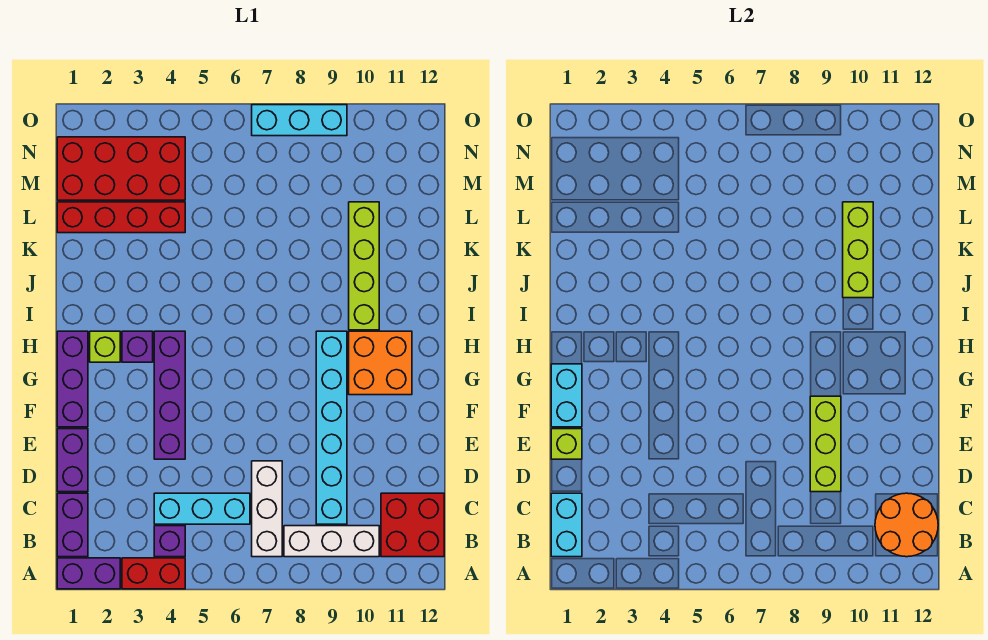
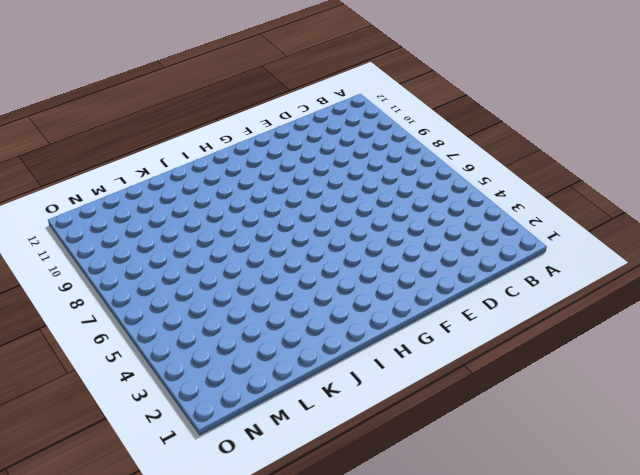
none -> purple brick A1:A2 level 1
none -> red brick A3:A4 level 1
none -> purple brick B1:C1 level 1

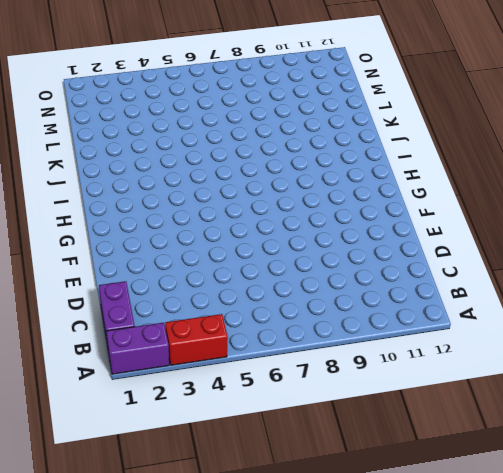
none -> purple brick B4 level 1
none -> white brick B7:D7 level 1
none -> white brick B8:B10 level 1

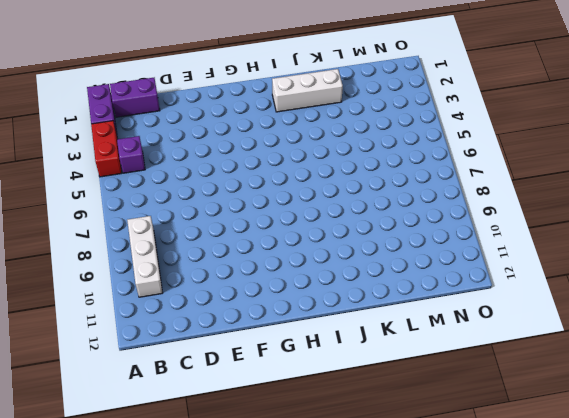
white brick I2:K2 level 1 -> white brick B7:D7 level 1
none -> red brick B11:C12 level 1
none -> cyan brick C4:C6 level 1
none -> cyan brick C9:H9 level 1

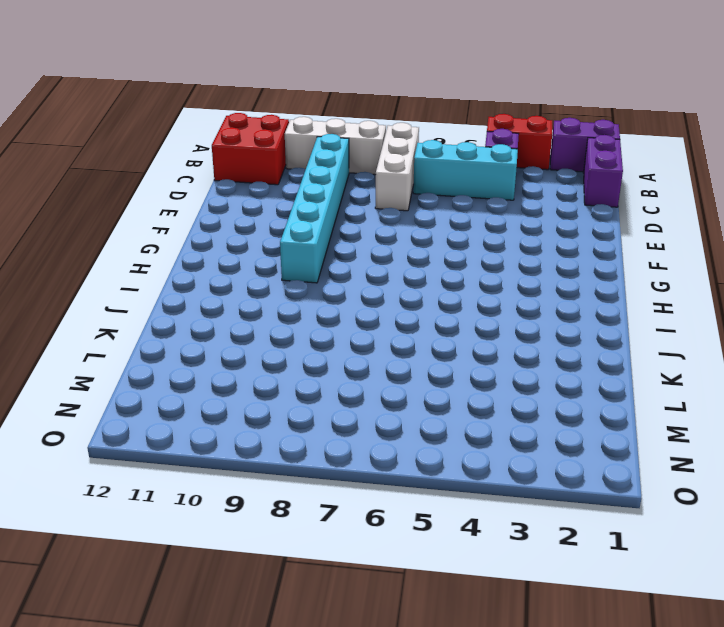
none -> purple brick D1:E1 level 1
none -> purple brick E4:H4 level 1
none -> purple brick F1:H1 level 1

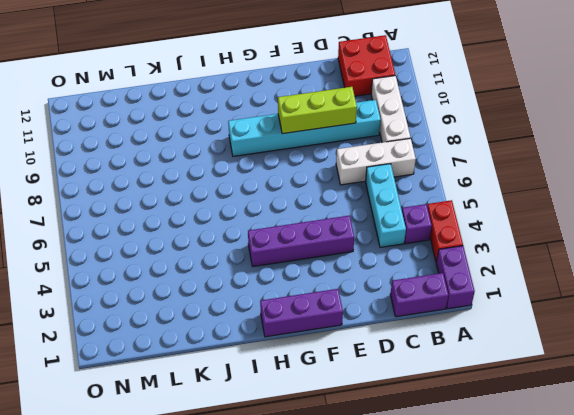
none -> purple brick D1:E1 level 1
none -> orange brick G10:H11 level 1
none -> lime brick H2 level 1

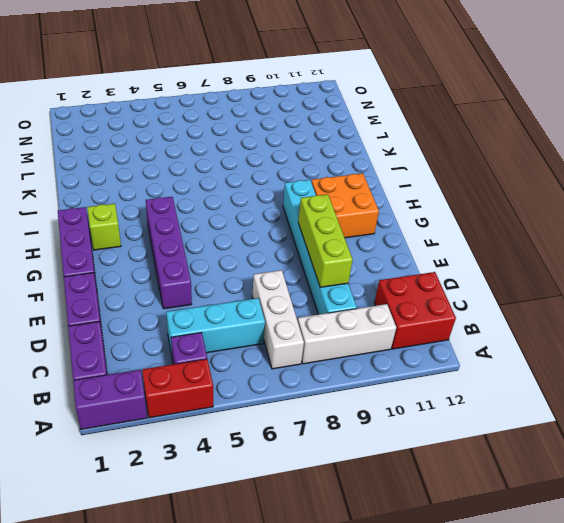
none -> purple brick H3 level 1
none -> lime brick I10:L10 level 1
none -> red brick L1:L4 level 1

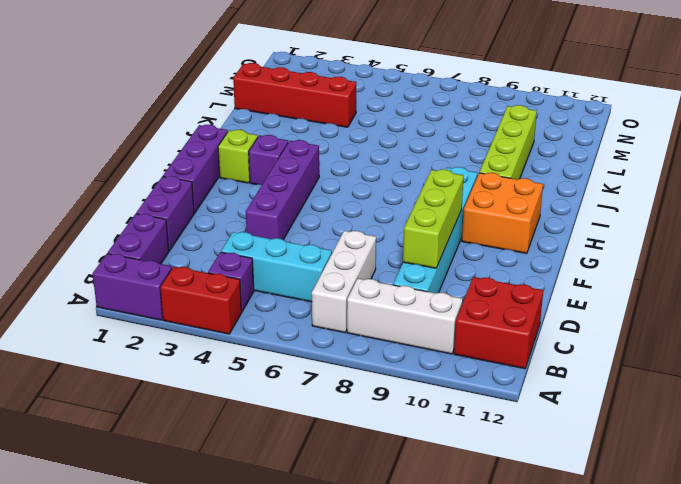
none -> red brick M1:N4 level 1
none -> cyan brick O7:O9 level 1
none -> cyan brick B1:C1 level 2

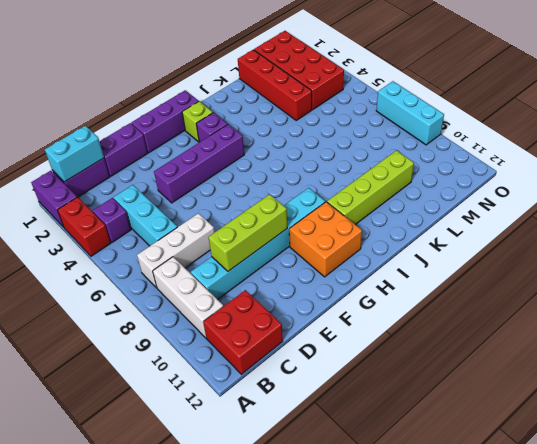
none -> orange round brick B11:C12 level 2
none -> lime brick E1 level 2
none -> cyan brick F1:G1 level 2

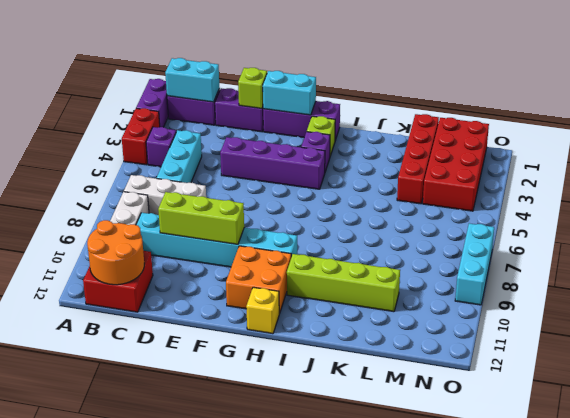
yellow brick H12 level 1 -> none
none -> lime brick J10:L10 level 2

